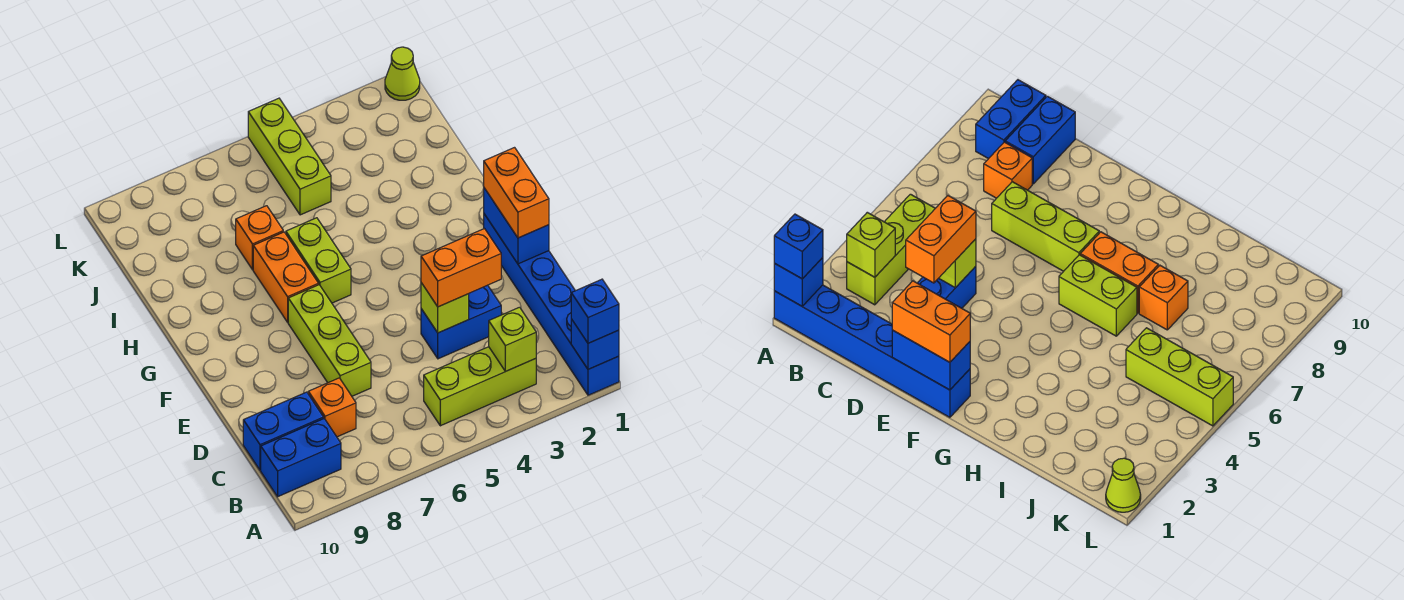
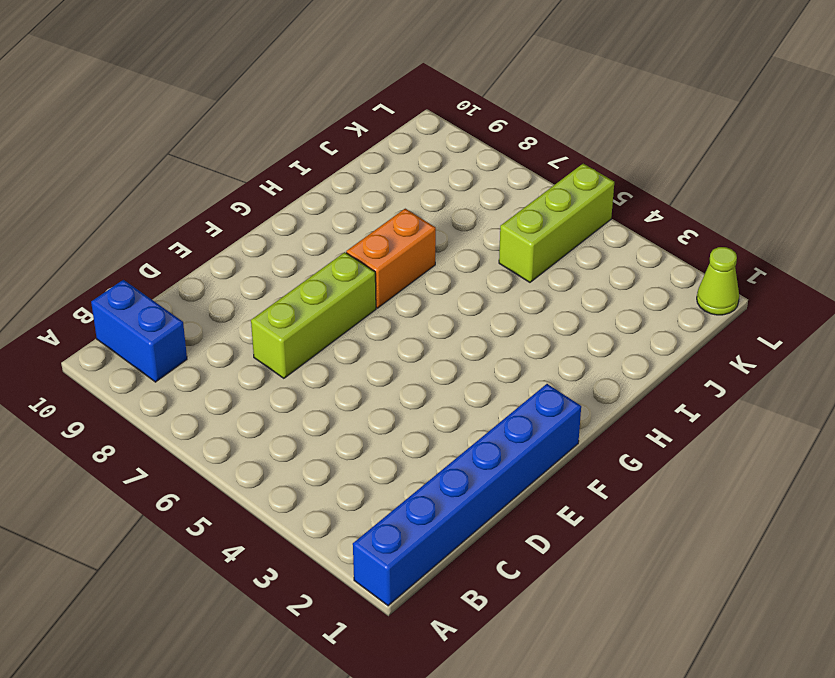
none -> lime brick B3:B5 level 1
none -> orange brick C8 level 1
none -> blue brick C9:C10 level 1

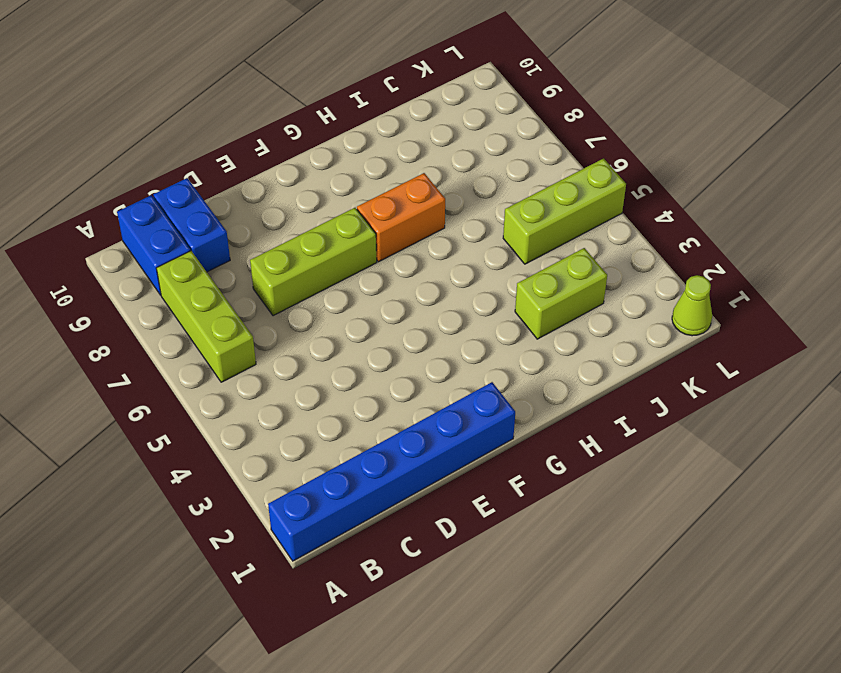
lime brick B6:B8 level 1 -> lime brick B3:B5 level 1
lime brick I3:J3 level 1 -> lime brick G6:H6 level 1
none -> orange brick C8 level 1
none -> blue brick D3:D4 level 1
none -> orange brick I7 level 1

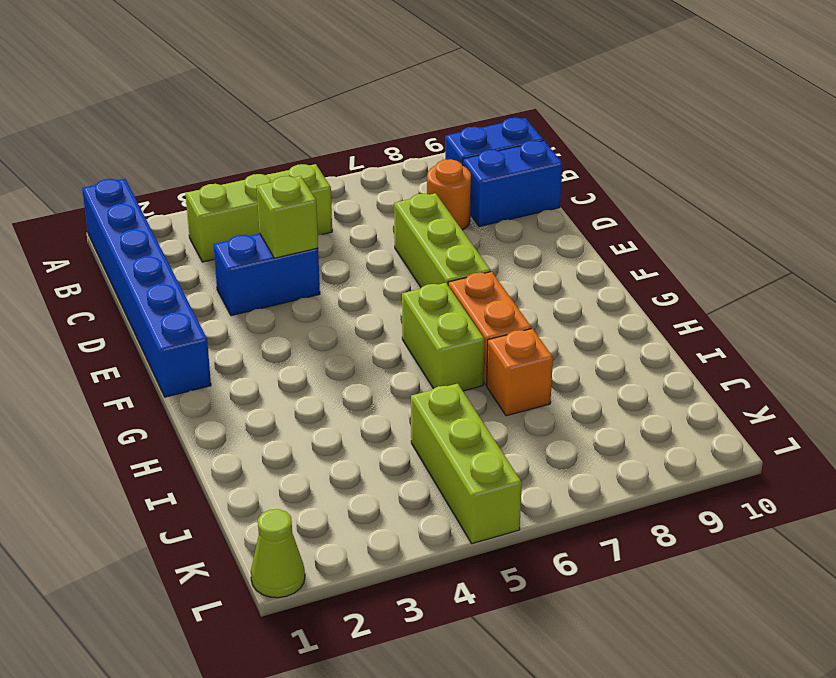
orange round brick C8 level 1 -> orange brick C8 level 1
none -> blue brick A1 level 2
none -> lime brick B3 level 2
none -> blue brick E1:F1 level 2

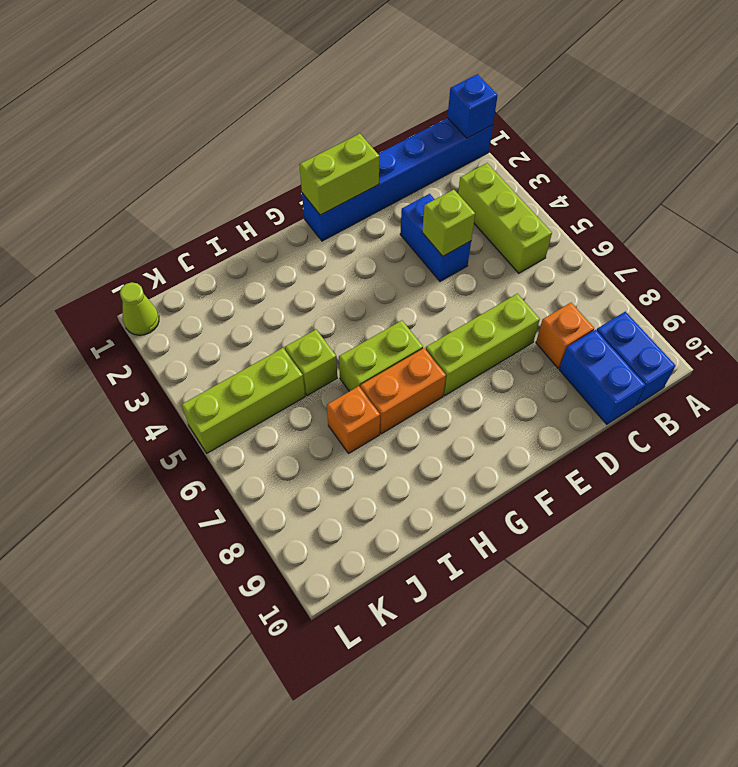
lime brick E1:F1 level 2 -> blue brick E1:F1 level 2
lime brick I5 level 1 -> lime brick B3 level 2
none -> blue brick A1 level 3
none -> orange brick D3:D4 level 3
none -> orange brick E1:F1 level 3

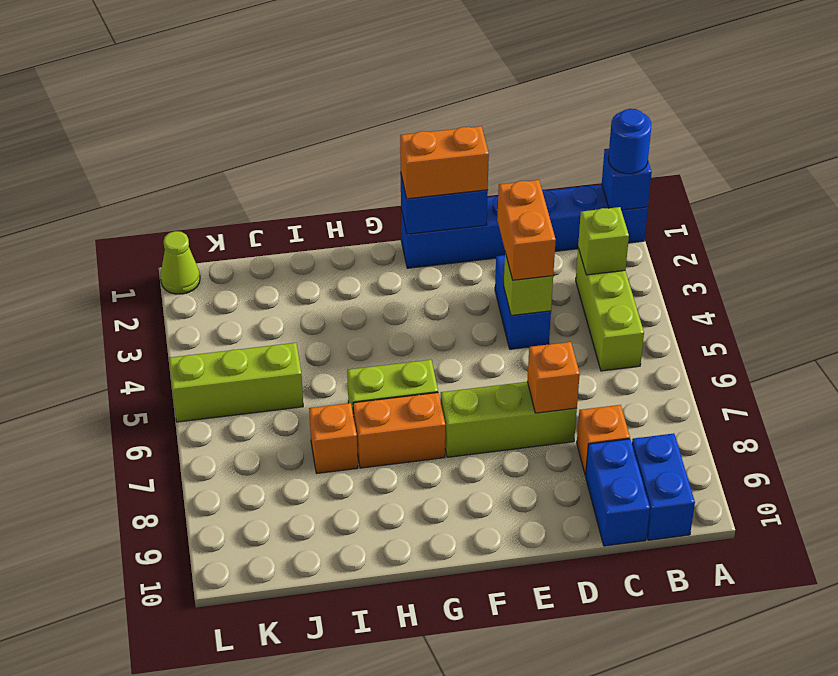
blue round brick A1 level 3 -> blue brick A1 level 3
orange brick D7 level 2 -> none

